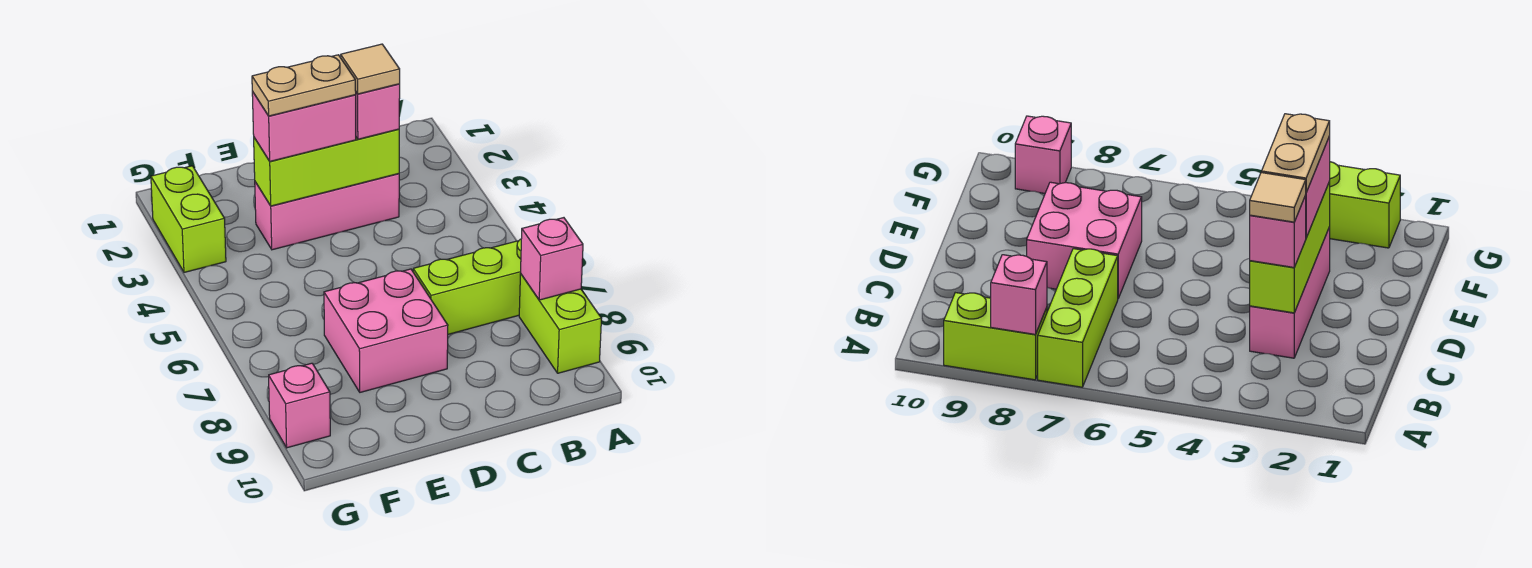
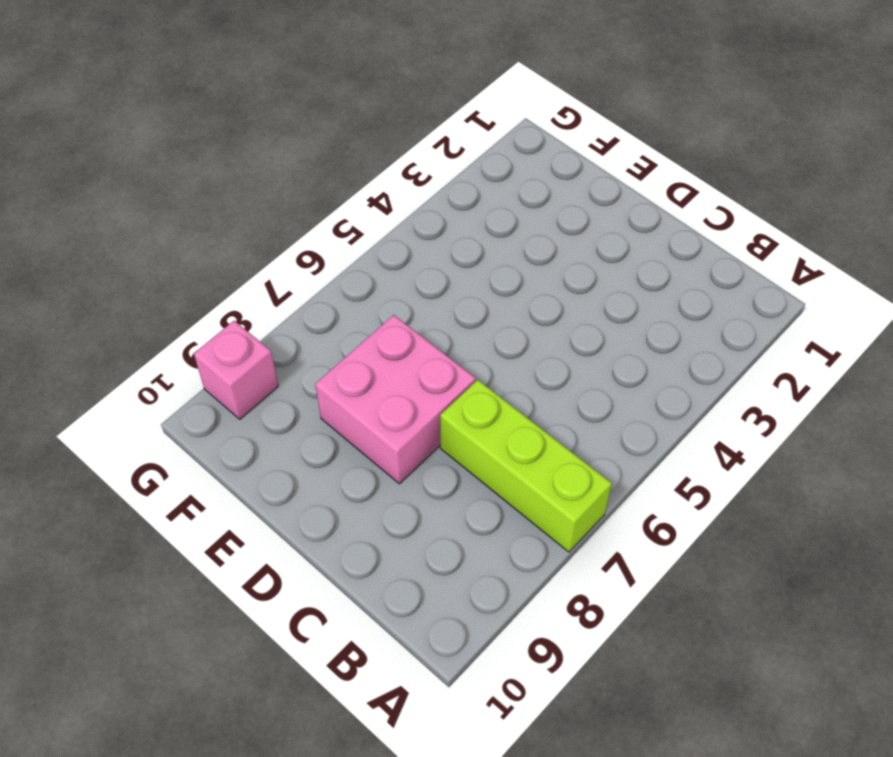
none -> lime brick A8:A9 level 1
none -> pink brick C3:E3 level 1
none -> lime brick G2:G3 level 1

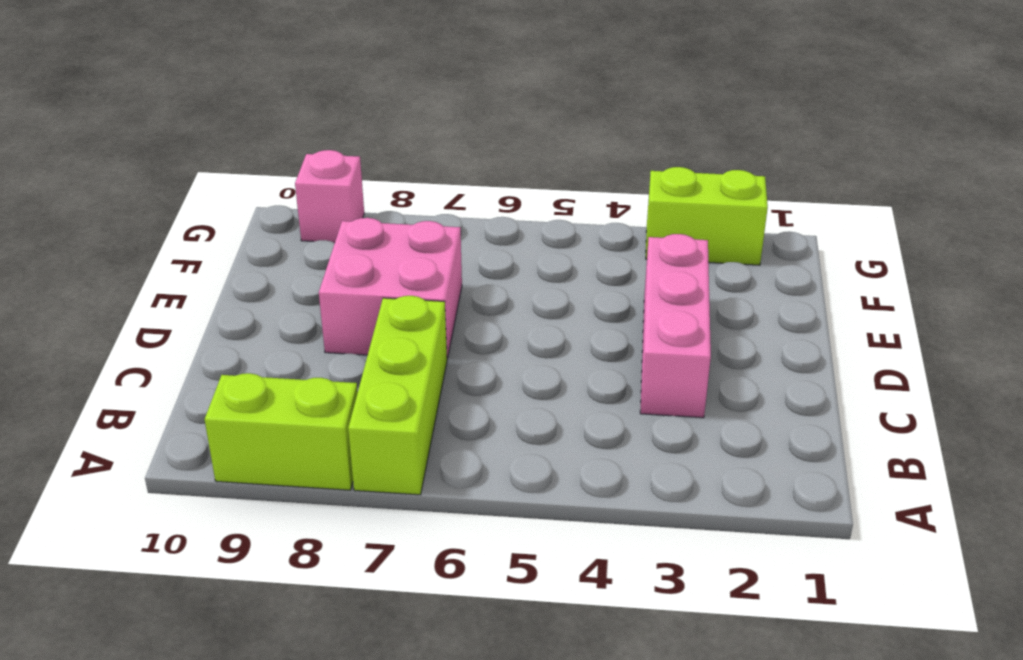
none -> pink brick A8 level 2
none -> lime brick C3:E3 level 2
none -> pink brick C3 level 3

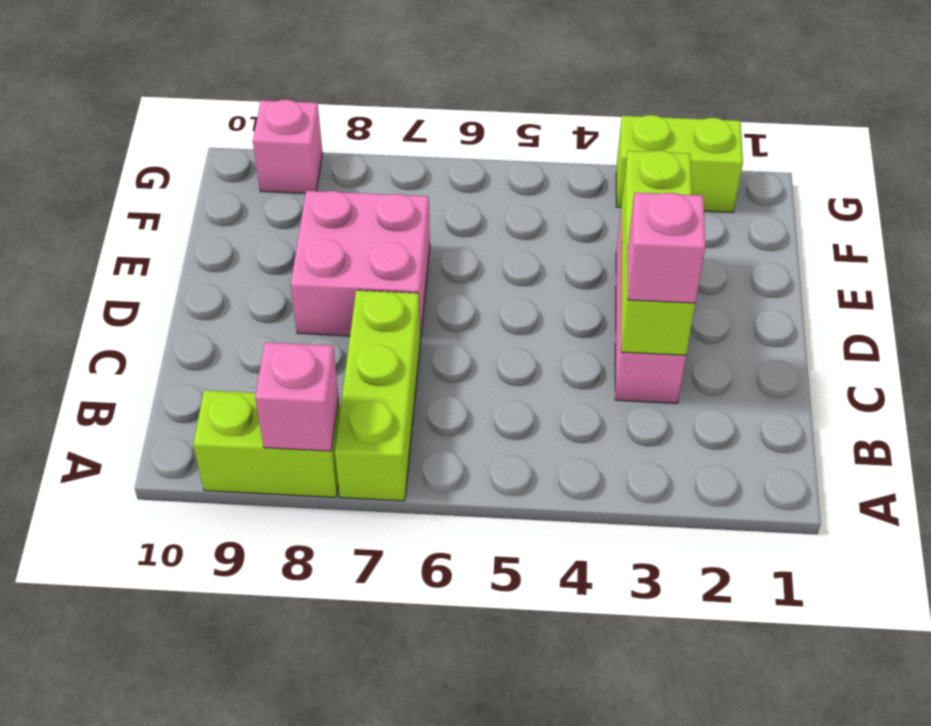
none -> pink brick D3:E3 level 3
none -> tan tile C3 level 4
none -> tan plate D3:E3 level 4

